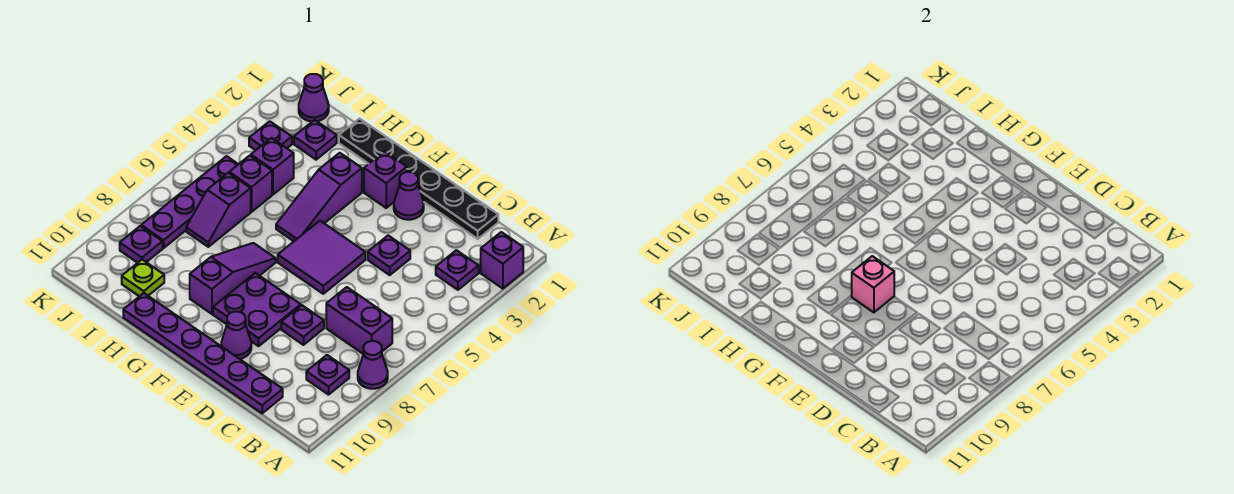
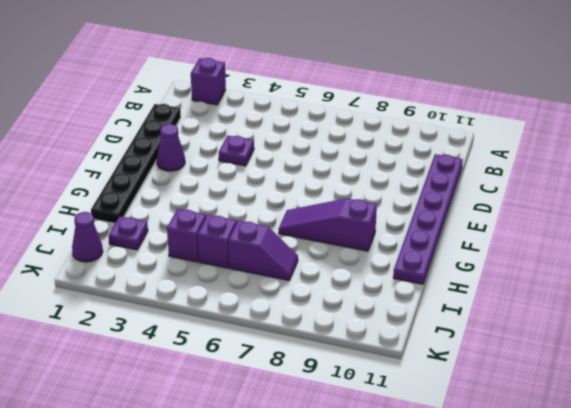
none -> purple cone A8 level 1
none -> purple plate B3 level 1
none -> purple brick B7:C7 level 1

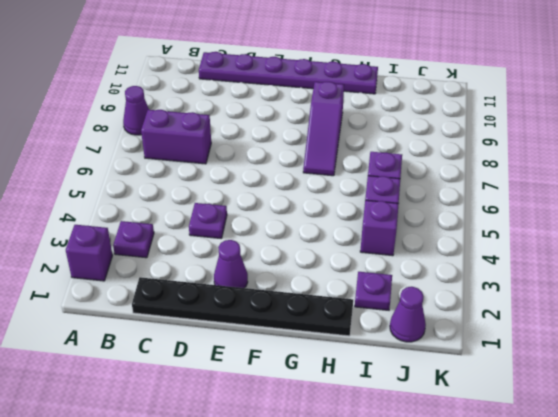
none -> purple plate B9 level 1
none -> purple plate D8 level 1
none -> purple tile E5:F6 level 1

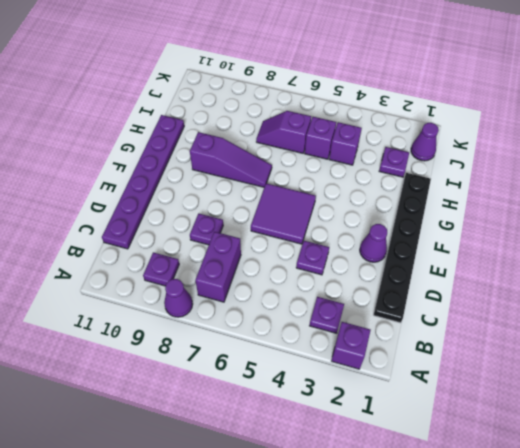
none -> purple plate E8:F9 level 1
none -> purple cone E10 level 1
none -> purple brick F2 level 1

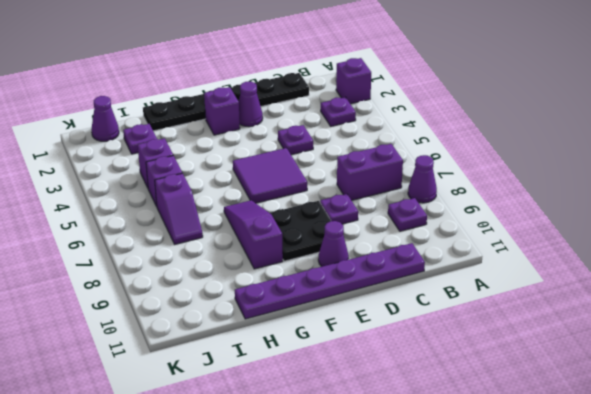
black plate E8:F9 level 1 -> purple plate E8:F9 level 1
none -> purple slope G3:G5 level 1 top 3
none -> lime plate I10 level 1
none -> purple plate J3 level 1

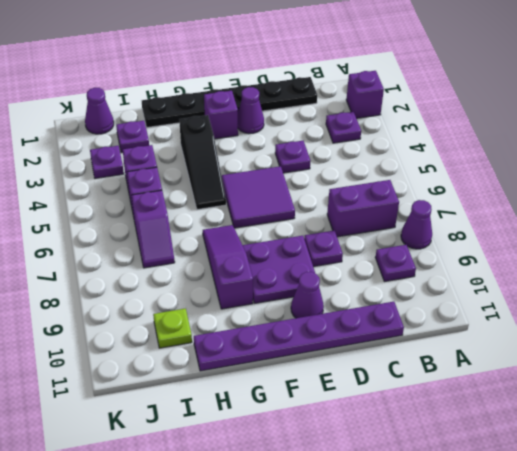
black slope G3:G5 level 1 top 3 -> purple slope G3:G5 level 1 top 3
none -> purple plate J5:J8 level 1
none -> purple plate J9 level 1
none -> pink brick F8 level 2

